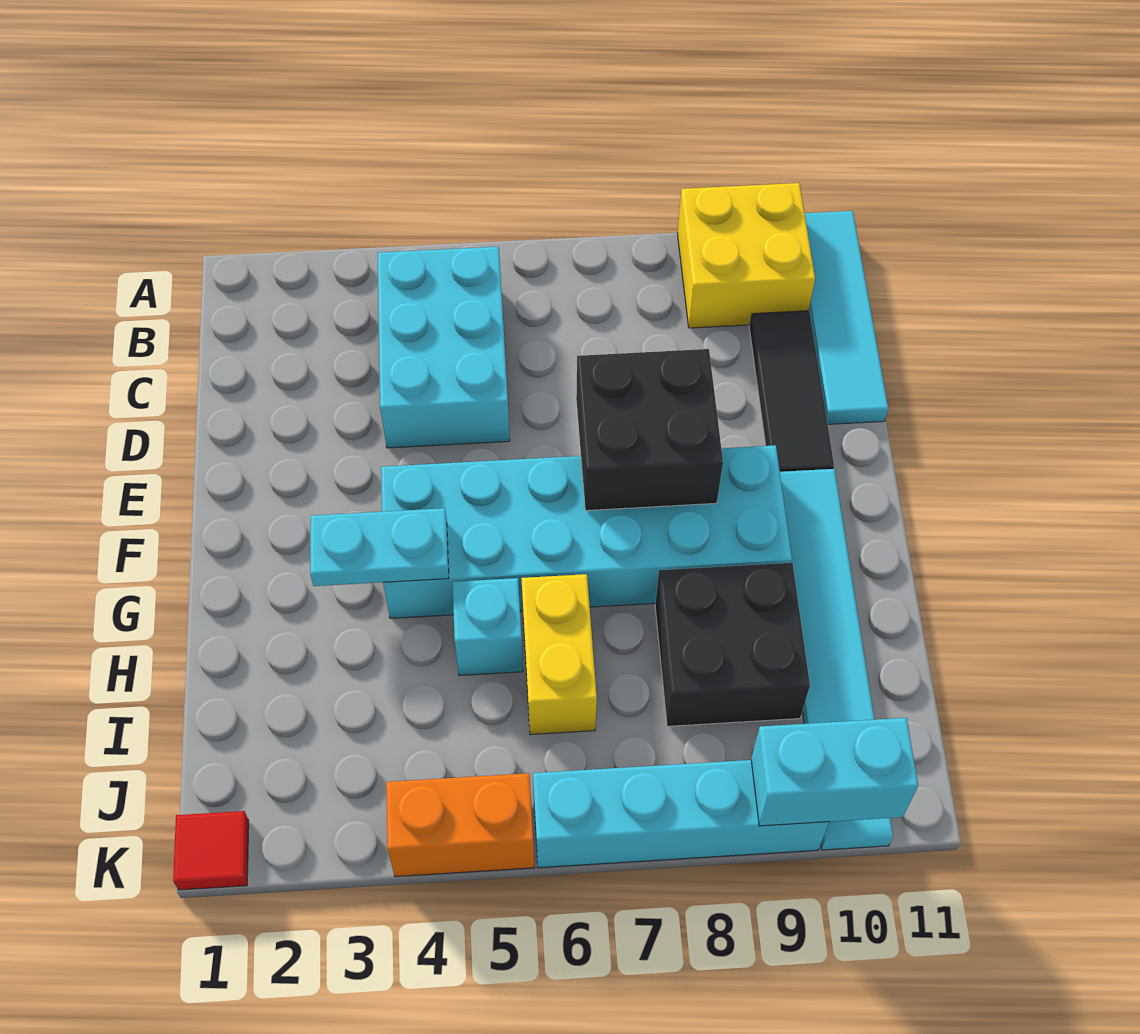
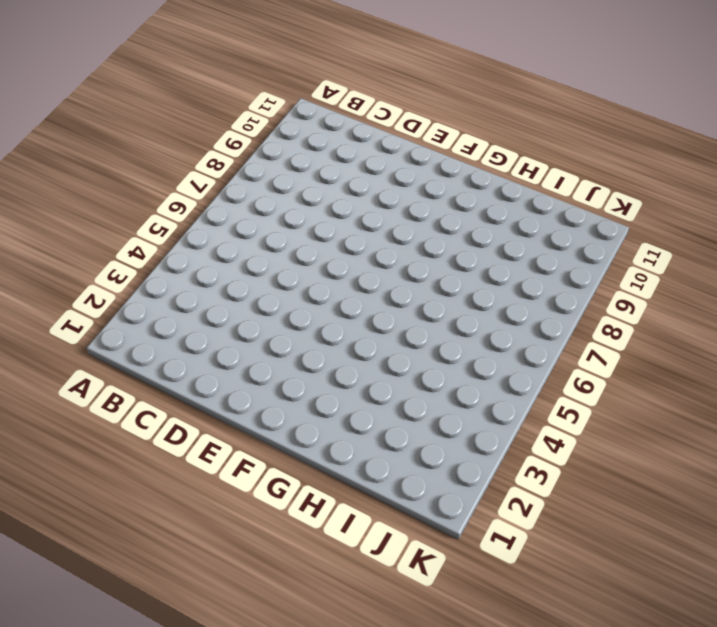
none -> yellow brick A9:B10 level 1
none -> cyan tile A11:D11 level 1
none -> cyan brick B4:D5 level 1

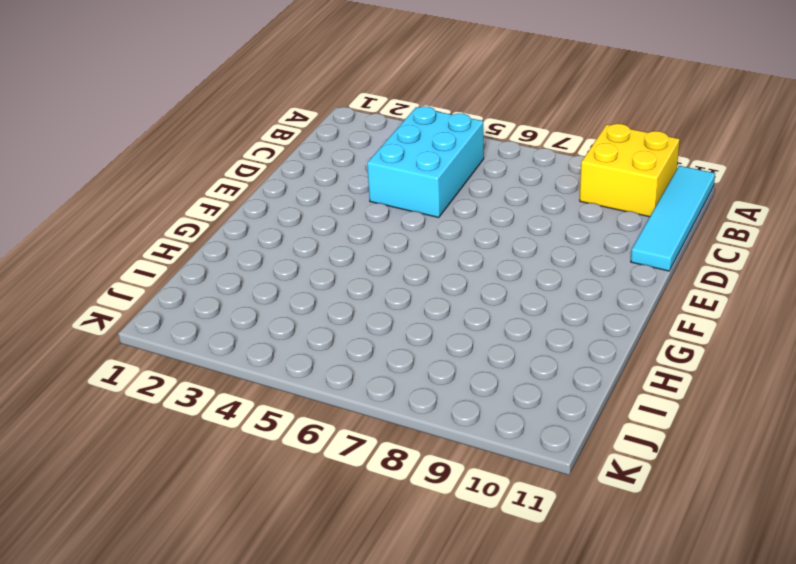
none -> black tile C10:E10 level 1
none -> cyan brick F4:G9 level 1
none -> cyan tile F10:K10 level 1

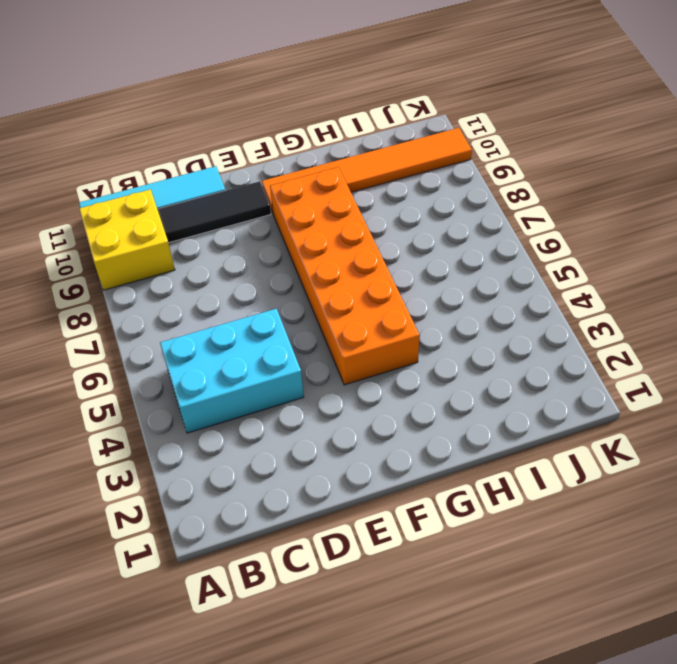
orange brick F4:G9 level 1 -> cyan brick F4:G9 level 1
orange tile F10:K10 level 1 -> cyan tile F10:K10 level 1
none -> cyan brick H5 level 1
none -> yellow brick H6:I6 level 1
none -> black brick H8:I9 level 1

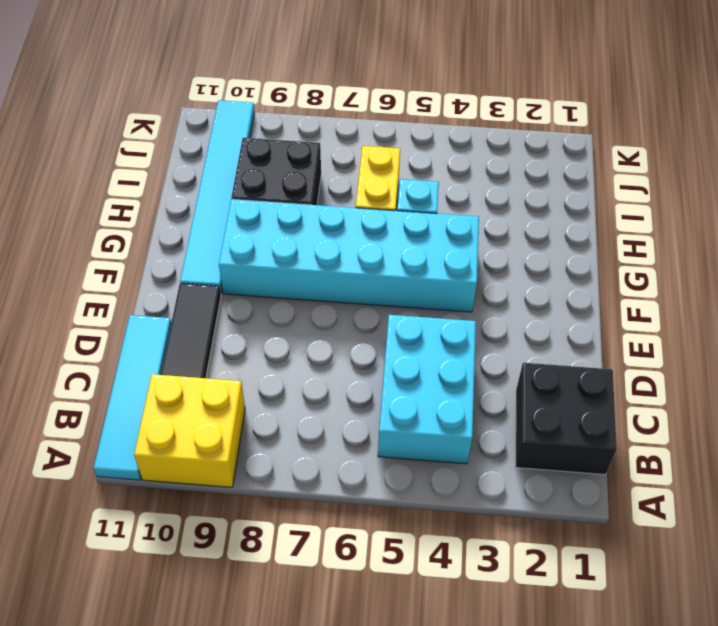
black brick B1:C2 level 1 -> black brick E7:F8 level 2
none -> red tile K1 level 1
none -> orange brick K4:K5 level 1
none -> cyan brick K6:K9 level 1

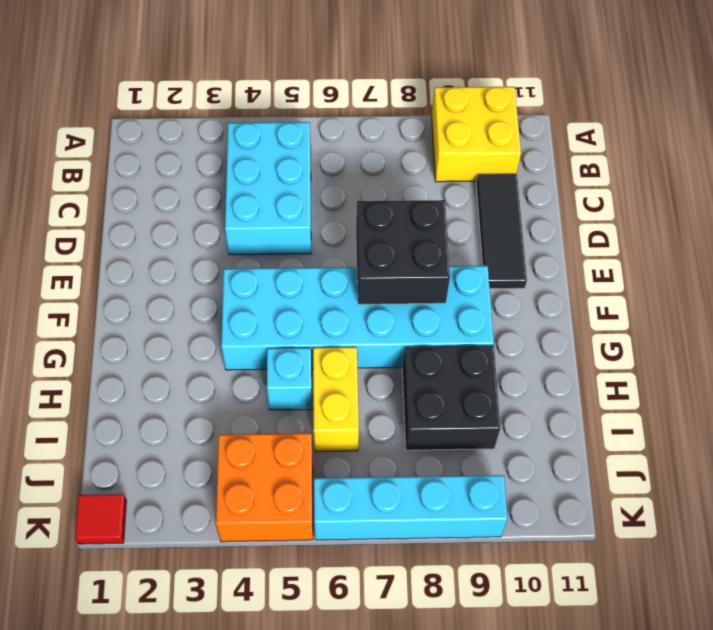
orange brick J4:K5 level 1 -> orange brick K4:K5 level 1
none -> cyan tile A11:D11 level 1
none -> cyan tile F10:K10 level 1
none -> cyan plate G3:G4 level 2

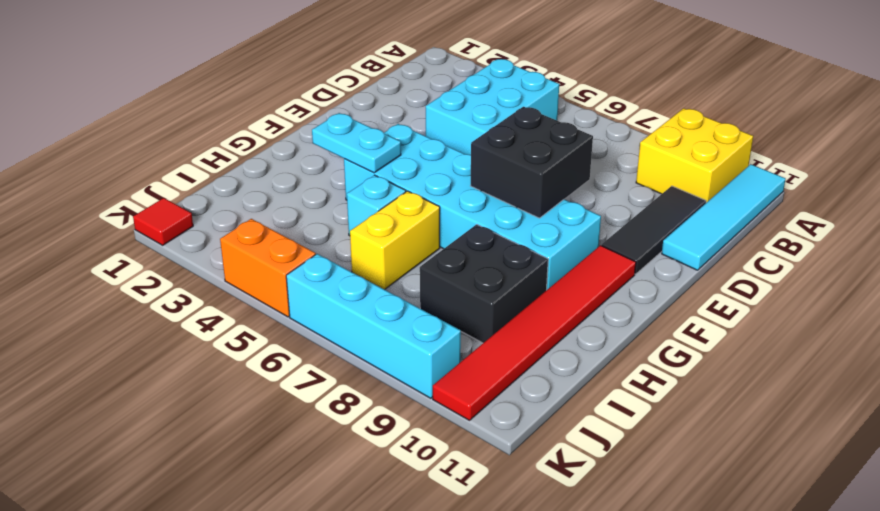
red tile F10:K10 level 1 -> cyan tile F10:K10 level 1
none -> cyan brick K9:K10 level 2

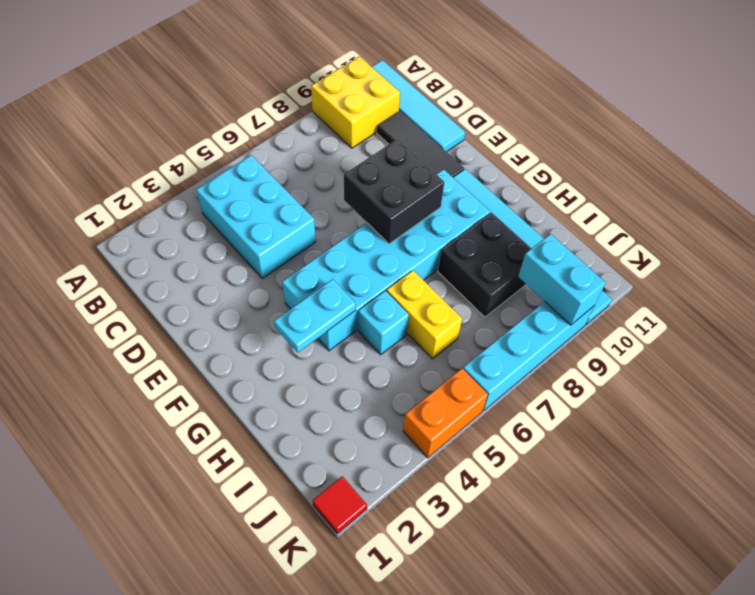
cyan brick J9:K9 level 2 -> cyan brick K9:K10 level 2

